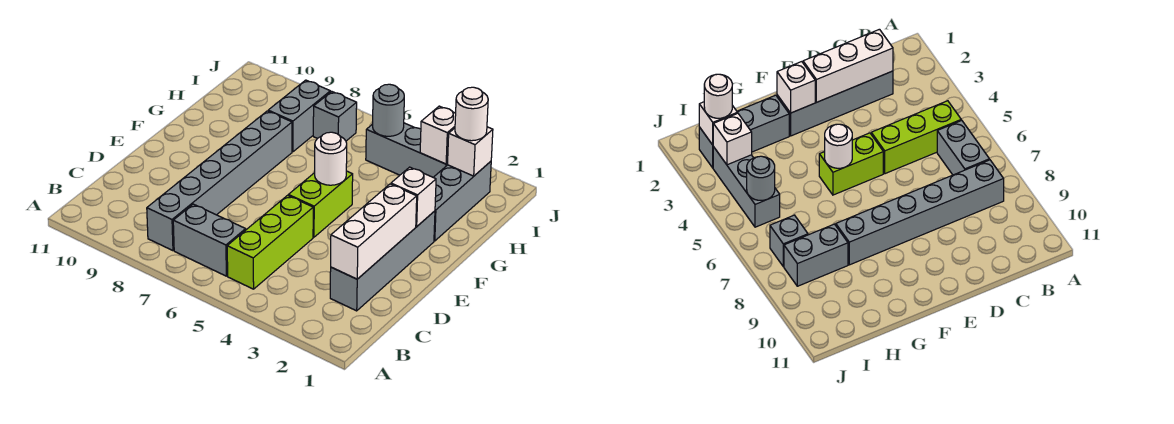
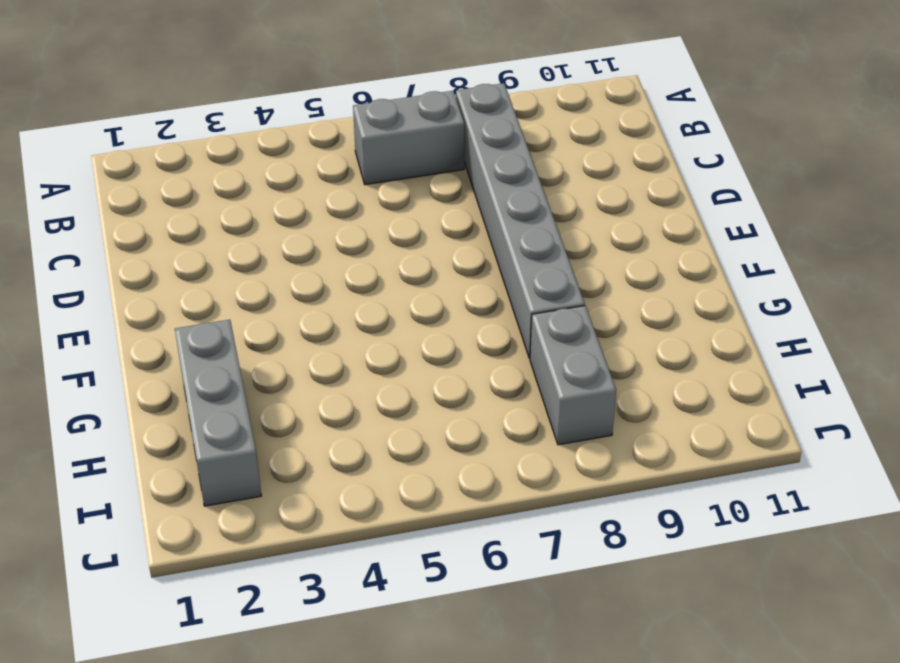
none -> lime brick B5:D5 level 1
none -> grey brick C2:F2 level 1
none -> lime brick E5:F5 level 1

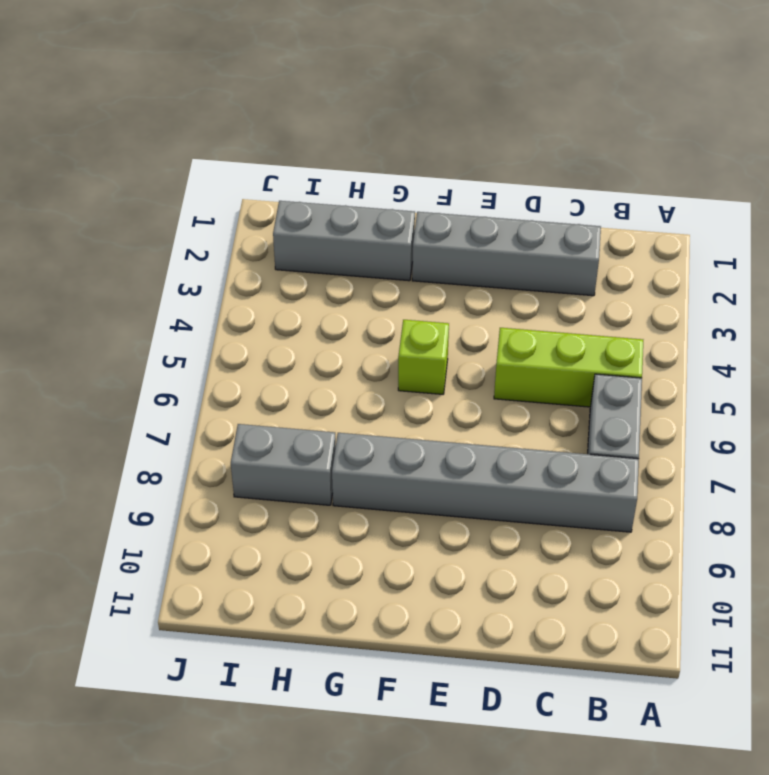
lime brick F5 level 1 -> lime brick E5:F5 level 1
none -> grey brick I3:I5 level 1
none -> grey brick I7 level 1
none -> white brick C2:E2 level 2

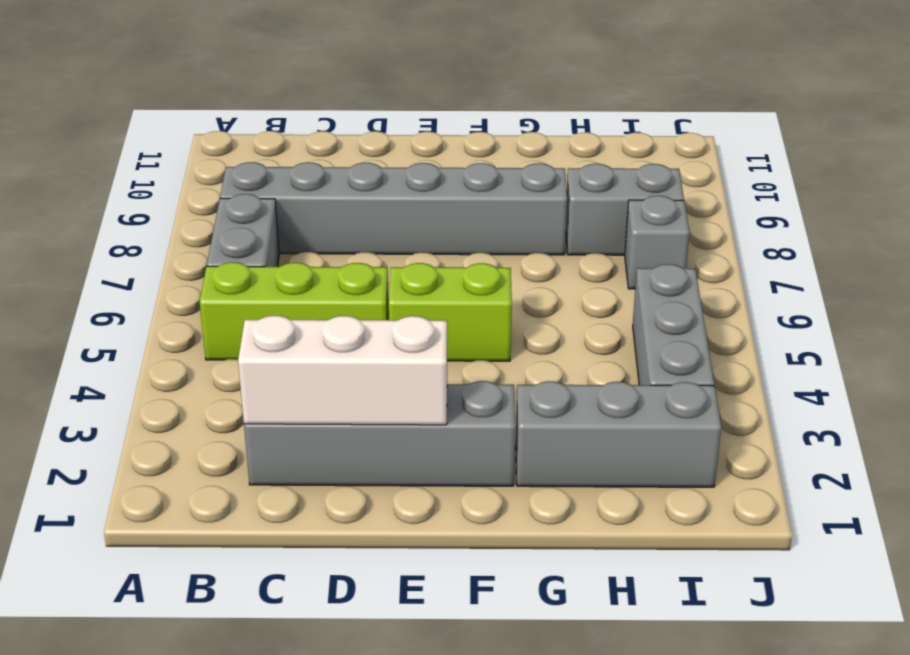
none -> white brick F2 level 2
none -> white round brick F5 level 2
none -> white brick I2 level 2

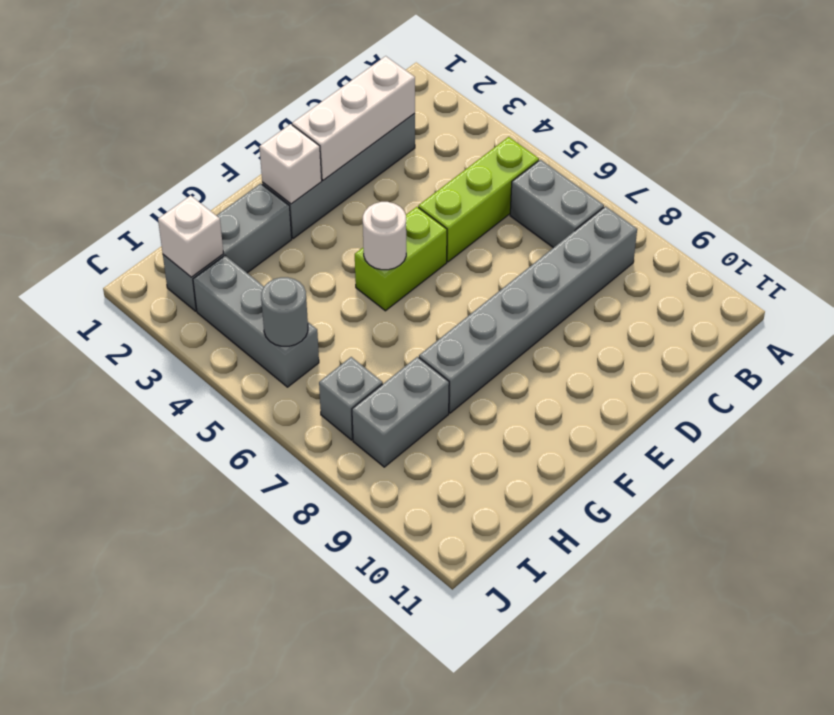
none -> white brick I3 level 2
none -> white round brick I2 level 3

